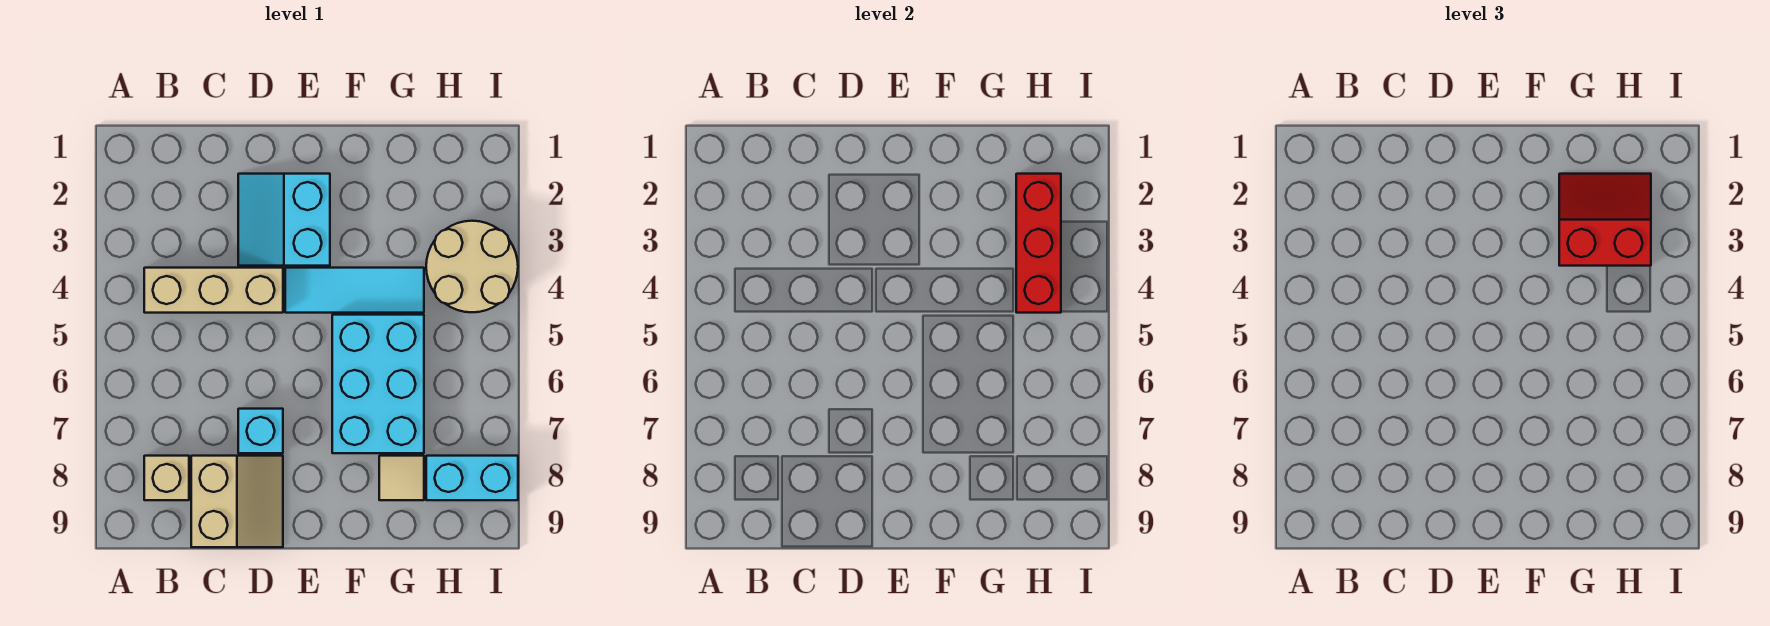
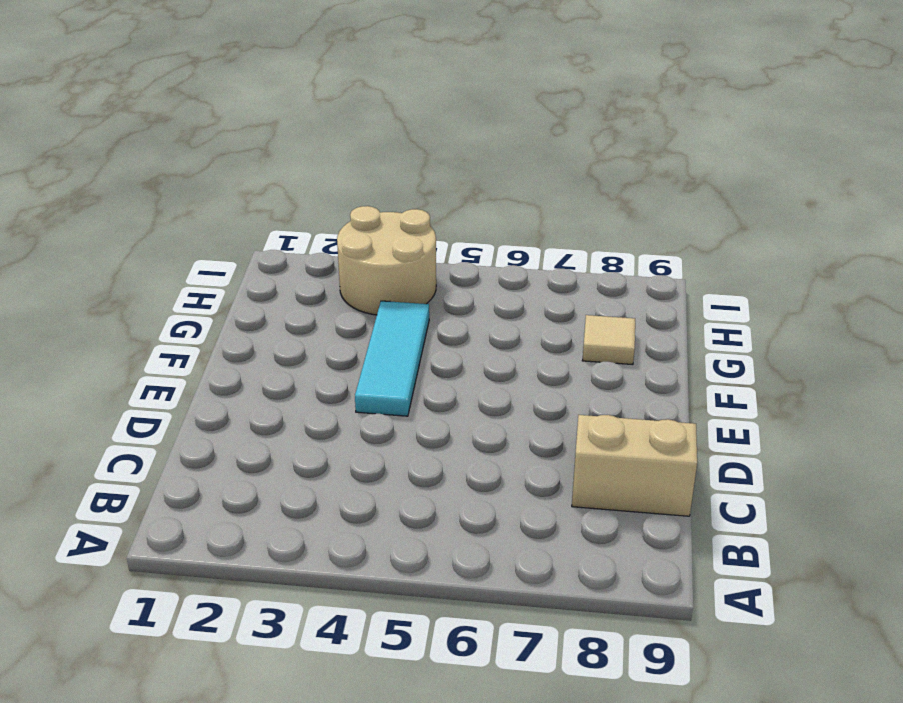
none -> tan brick B4:D4 level 1
none -> tan brick B8 level 1
none -> cyan slope D2:E3 level 1 top E

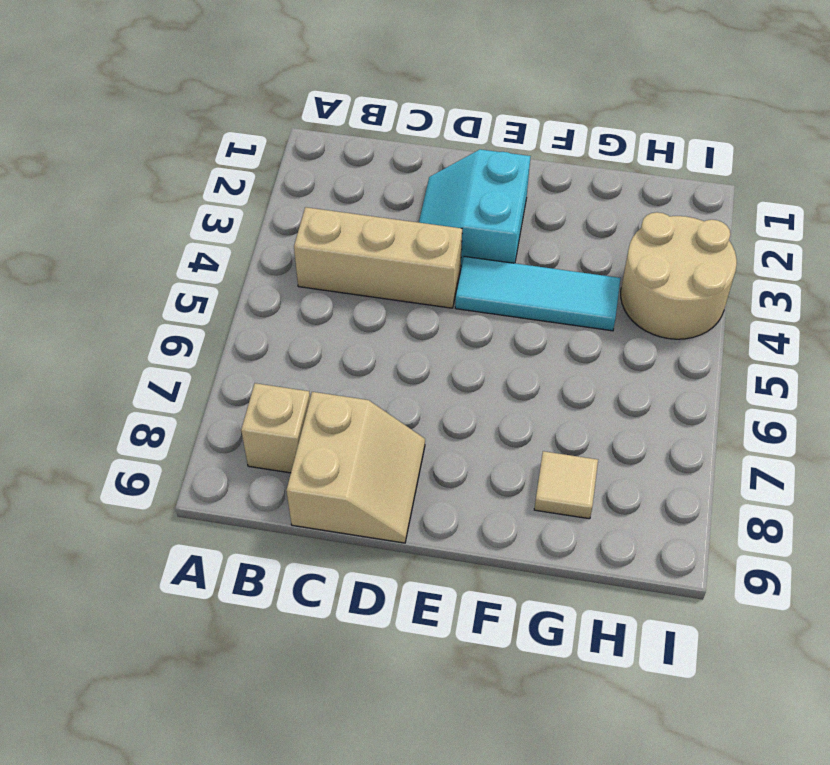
none -> cyan brick D7 level 1
none -> cyan brick F5:G7 level 1
none -> cyan brick H8:I8 level 1

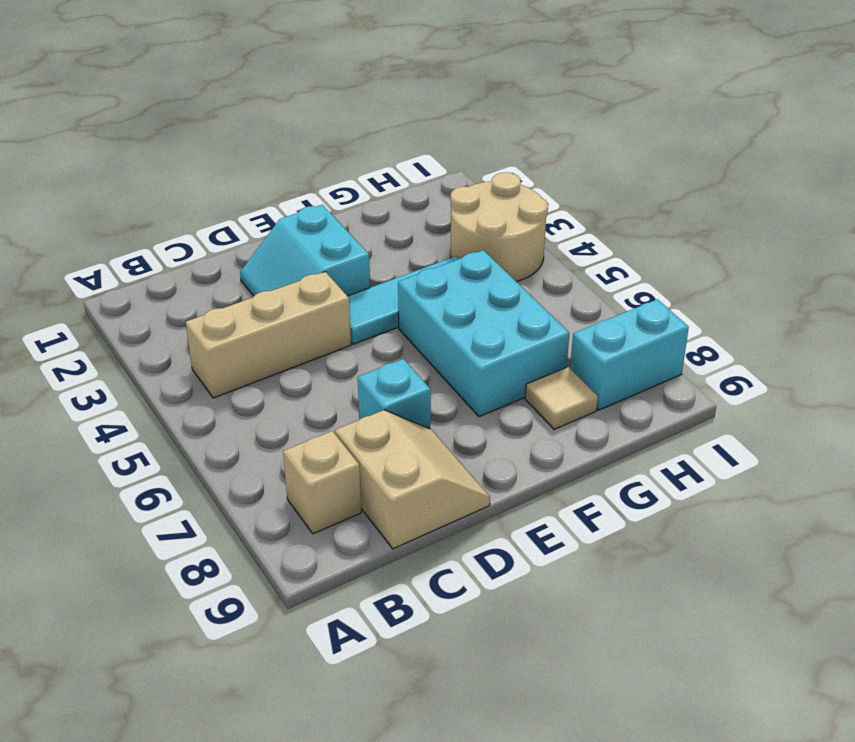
none -> red brick H2:H4 level 2
none -> red slope G2:H3 level 3 top 3

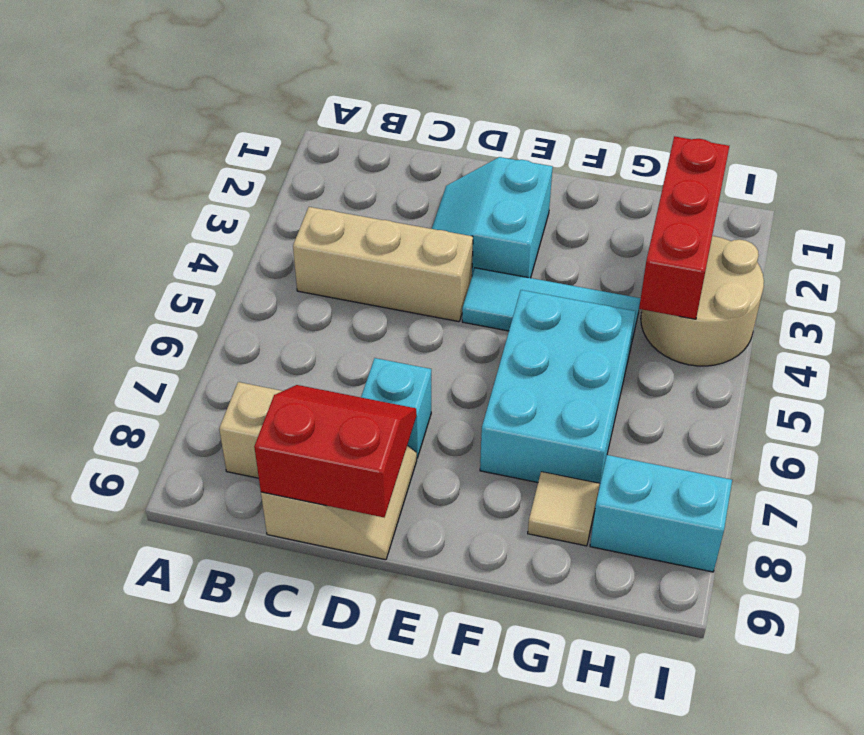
red slope C8:D9 level 2 top 9 -> red slope G2:H3 level 3 top 3

